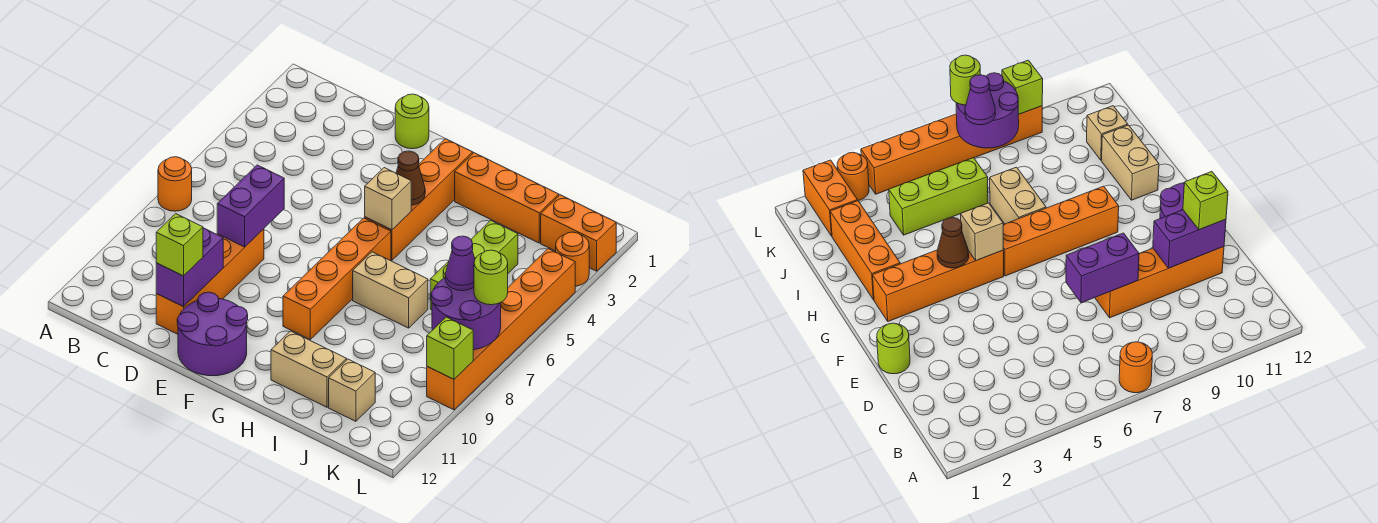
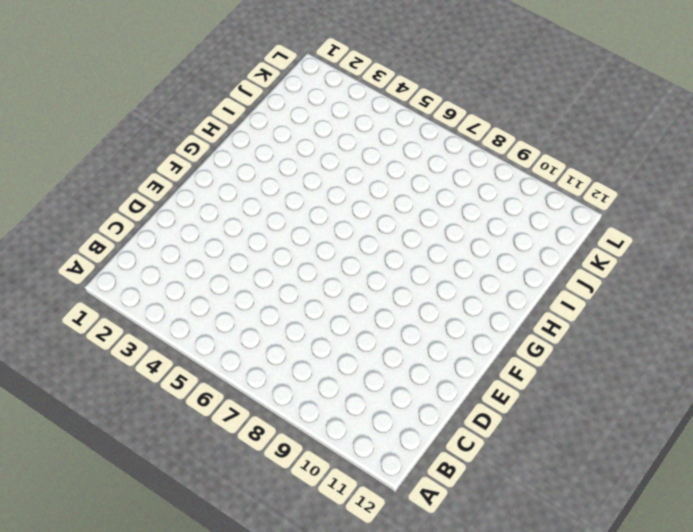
none -> orange round brick A7 level 1
none -> orange brick D8:D11 level 1
none -> lime round brick E1 level 1

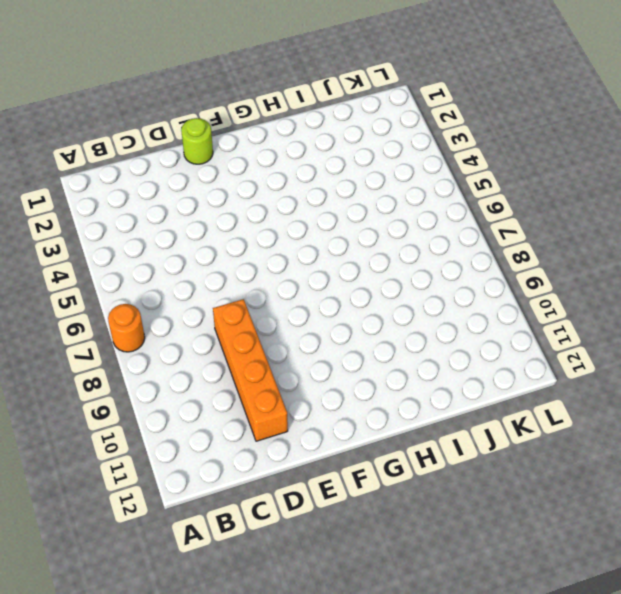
none -> purple round brick E11:F12 level 1
none -> orange brick G2:G5 level 1
none -> orange brick G6:G9 level 1

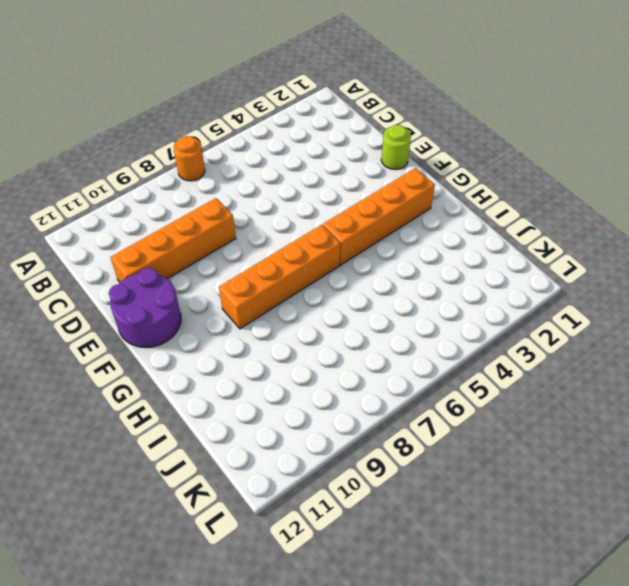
none -> orange brick H2:J2 level 1
none -> tan brick H7:I7 level 1
none -> tan brick H11:I11 level 1

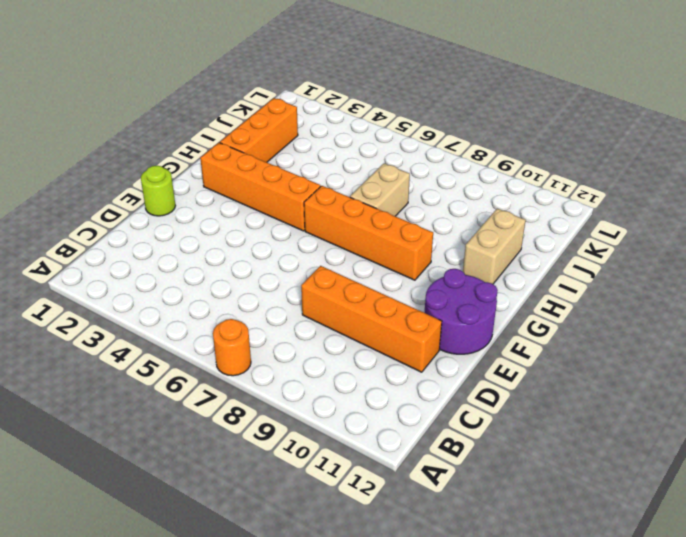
none -> lime brick J4:J6 level 1
none -> tan brick J11 level 1
none -> orange brick K2:L2 level 1

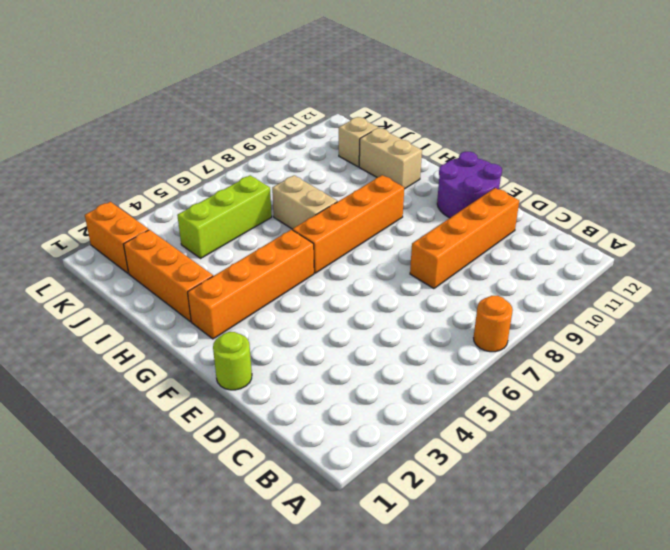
none -> orange round brick L3 level 1
none -> orange brick L4:L9 level 1
none -> purple brick D7:D8 level 2

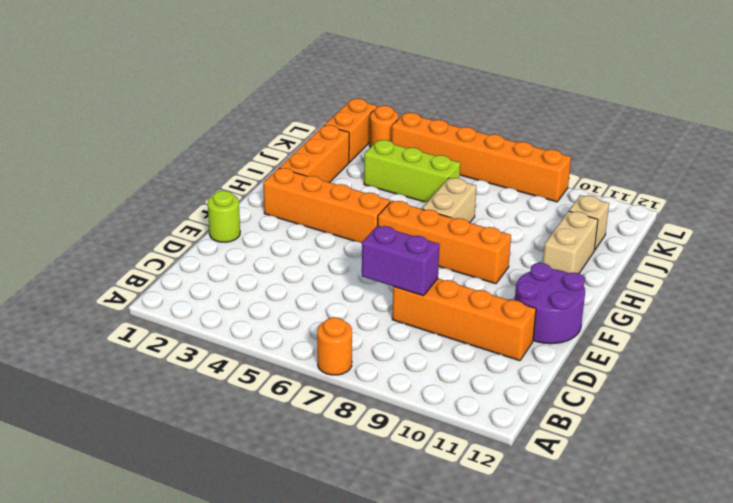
none -> purple brick D10:D11 level 2
none -> brown cone G4 level 2
none -> tan brick G5 level 2

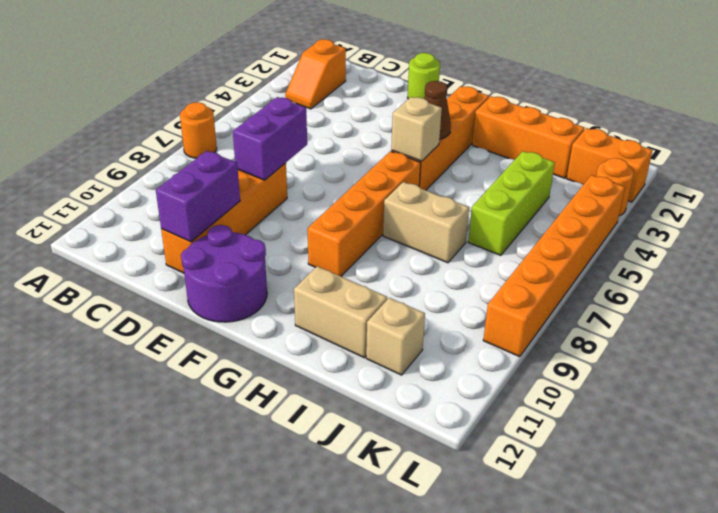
orange slope B2:B3 level 1 top 2 -> none
none -> purple round brick K7:L8 level 2
none -> lime brick L9 level 2
none -> lime brick D11 level 3

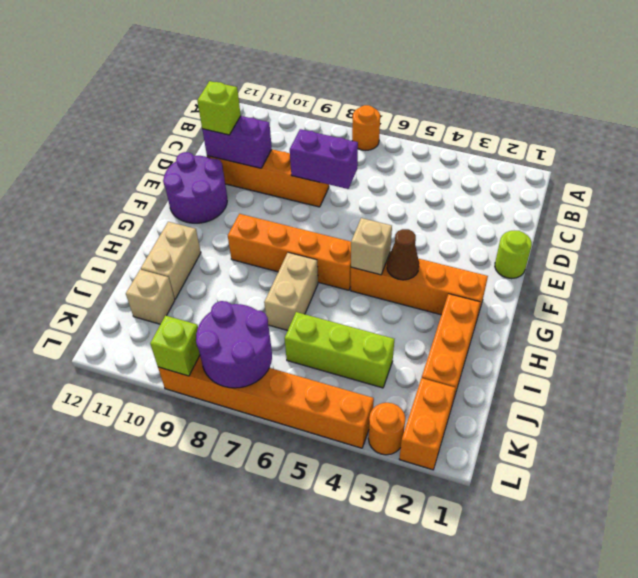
none -> purple cone K7 level 3
none -> lime round brick L7 level 3

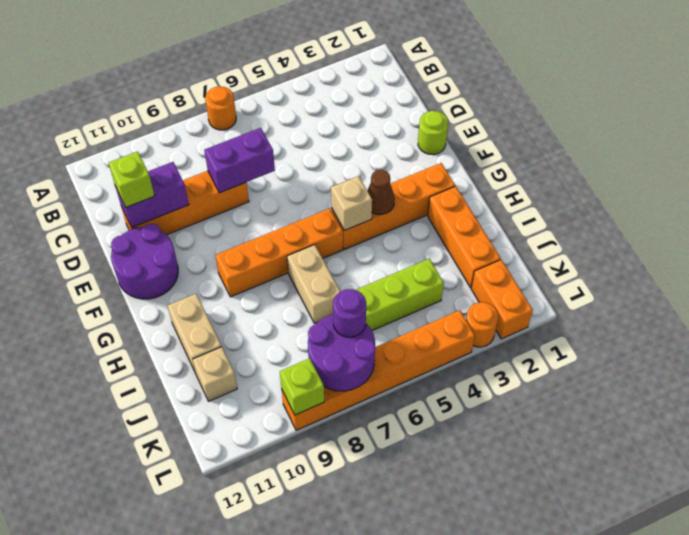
purple round brick K7 level 3 -> purple cone K7 level 3
none -> lime round brick L7 level 3

